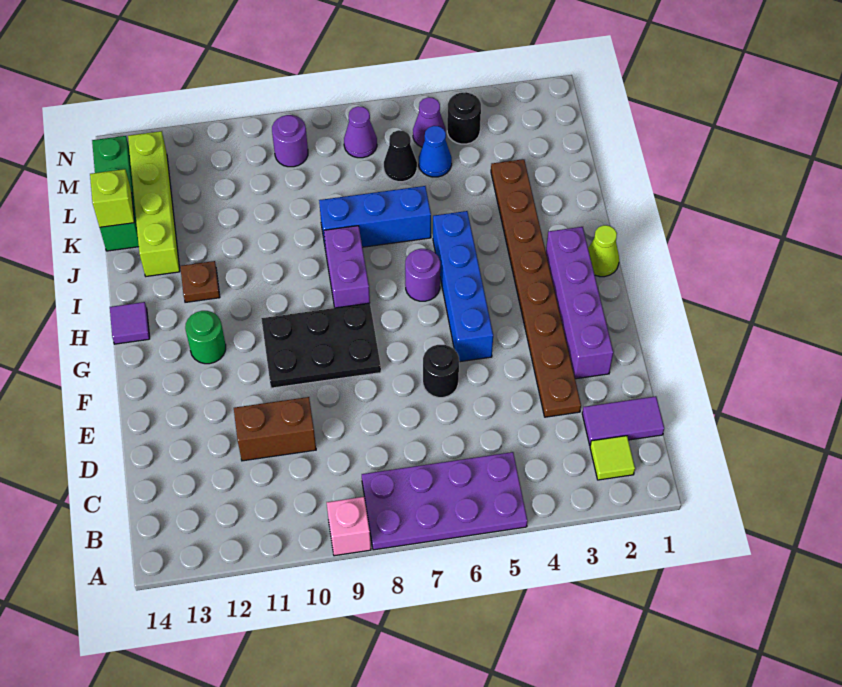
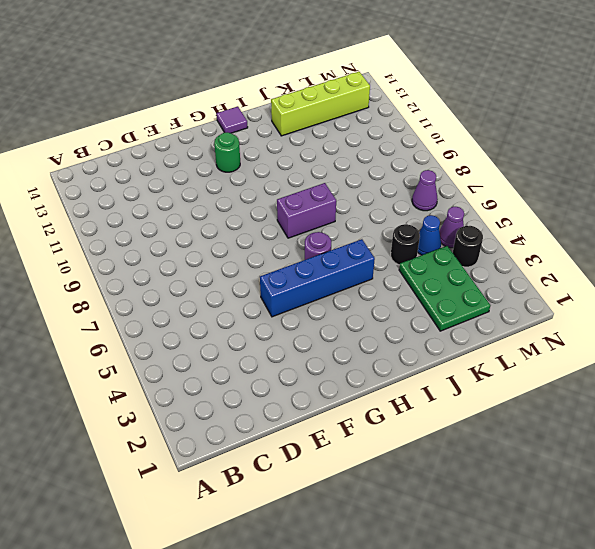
green plate K2:L4 level 1 -> brown plate D3:K3 level 1
black round brick K5 level 1 -> black round brick E6 level 1
none -> purple plate A5:B8 level 1
none -> pink brick A9 level 1
none -> lime tile B2 level 1

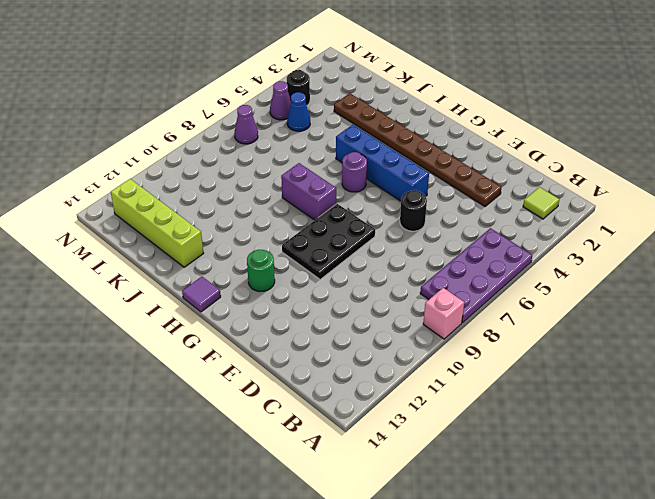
none -> purple tile C1:C2 level 1
none -> brown brick D10:D11 level 1
none -> purple brick E2:H2 level 1

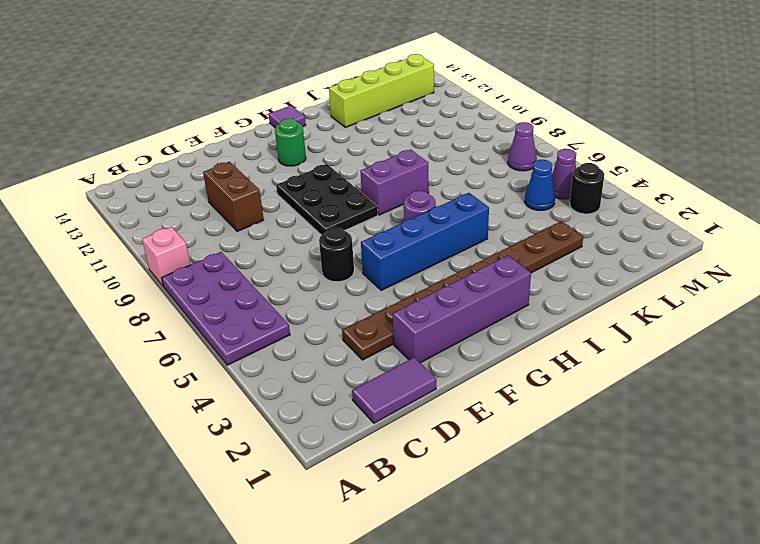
purple tile C1:D1 level 1 -> purple tile C1:C2 level 1
none -> lime tile B2 level 1
none -> lime cone H1 level 1
none -> brown plate I12 level 1

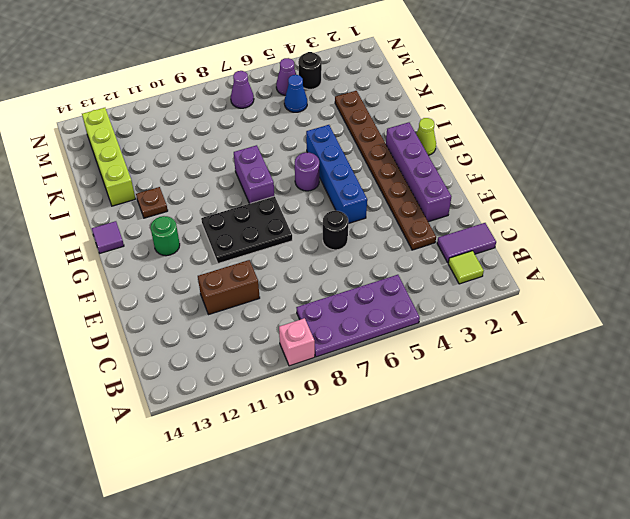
none -> blue brick J6:J8 level 1
none -> green brick K14:M14 level 1
none -> black cone L6 level 1

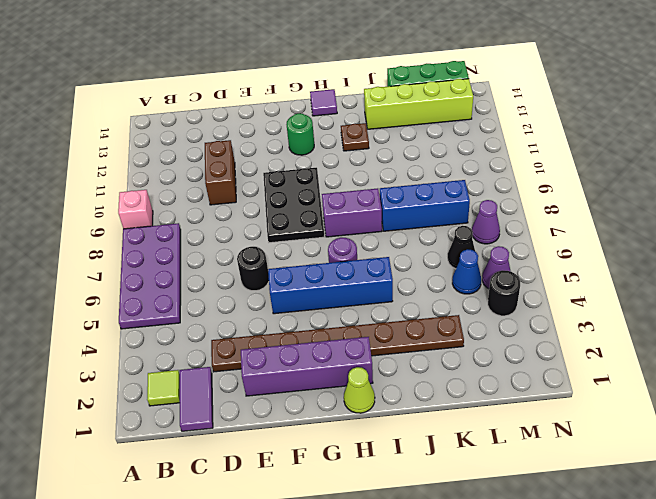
blue brick J8:L8 level 1 -> blue brick J6:J8 level 1
none -> purple round brick M9 level 1
none -> lime brick K14 level 2

